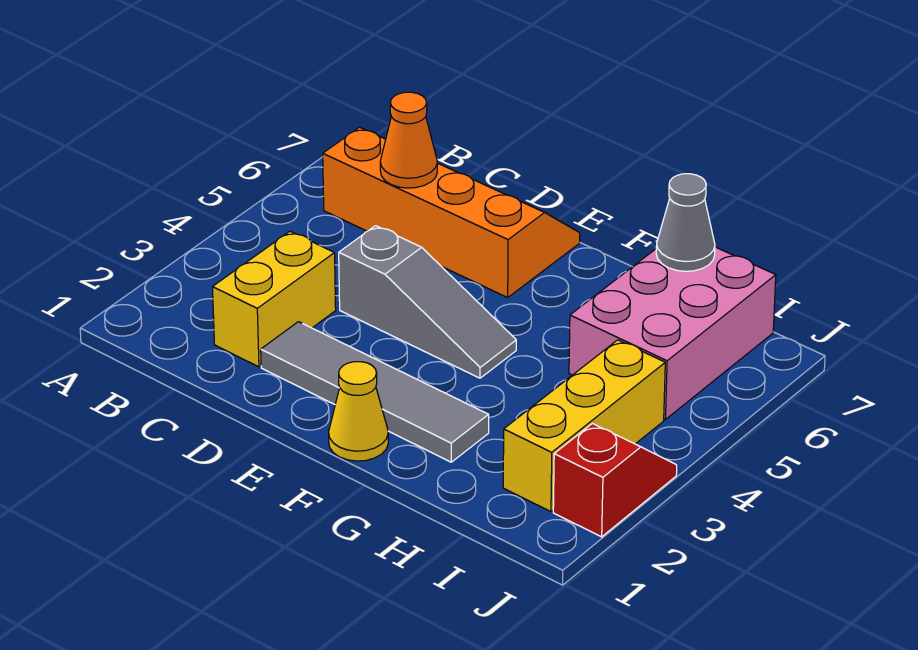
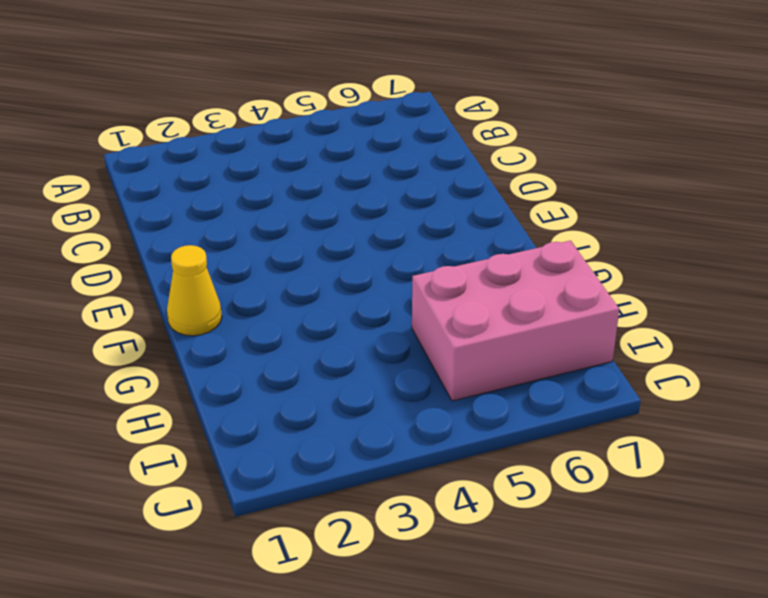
none -> orange slope B6:E7 level 1 top 6
none -> yellow brick C2:C3 level 1

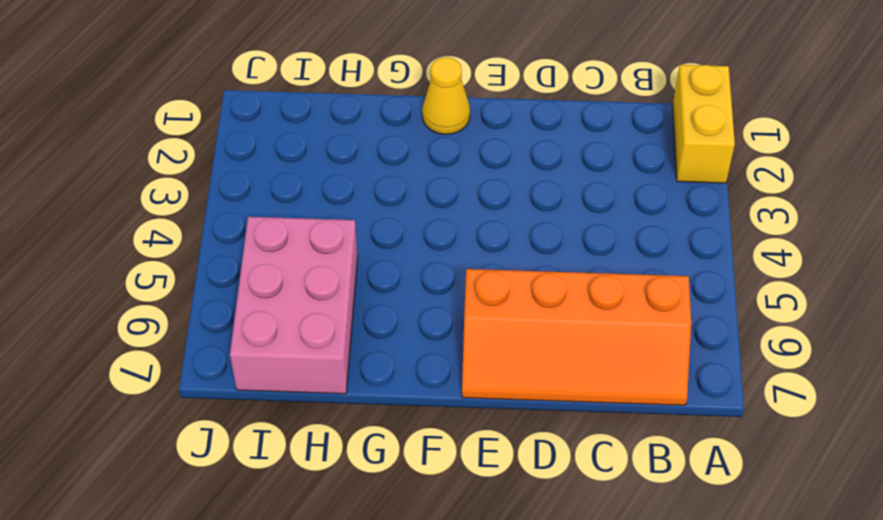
yellow brick A1:A2 level 1 -> yellow brick C2:C3 level 1
none -> grey tile D2:G2 level 1
none -> grey slope D4:F4 level 1 top D

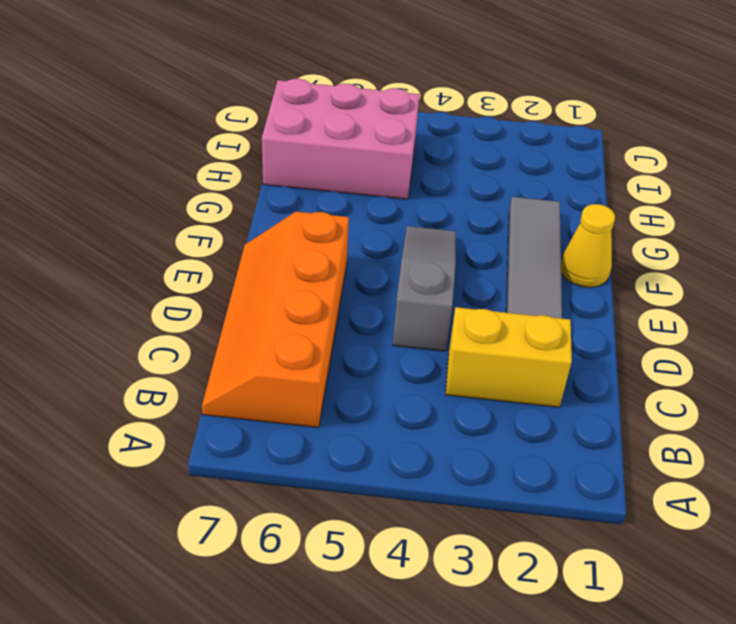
none -> yellow brick I2:I4 level 1
none -> red slope J2:J3 level 1 top 2

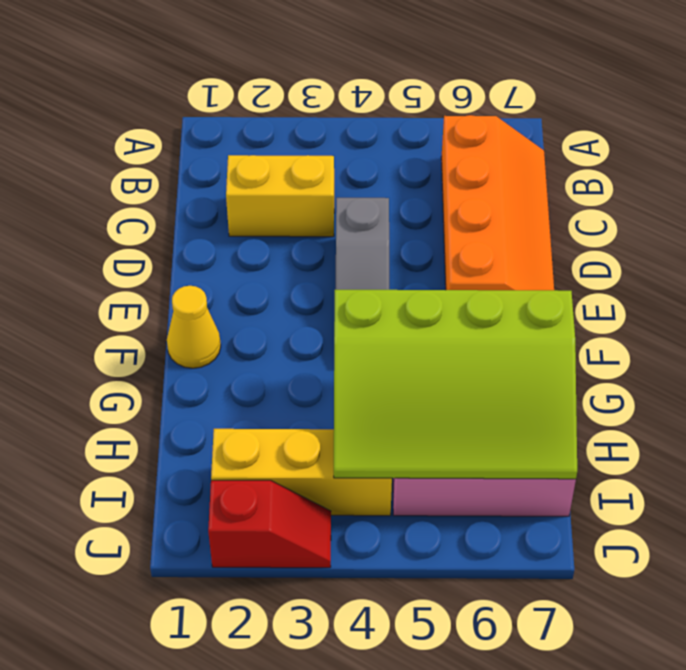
lime slope G4:I7 level 2 top G -> grey cone H7 level 2
none -> grey tile D2:G2 level 1
none -> orange cone C6 level 2

